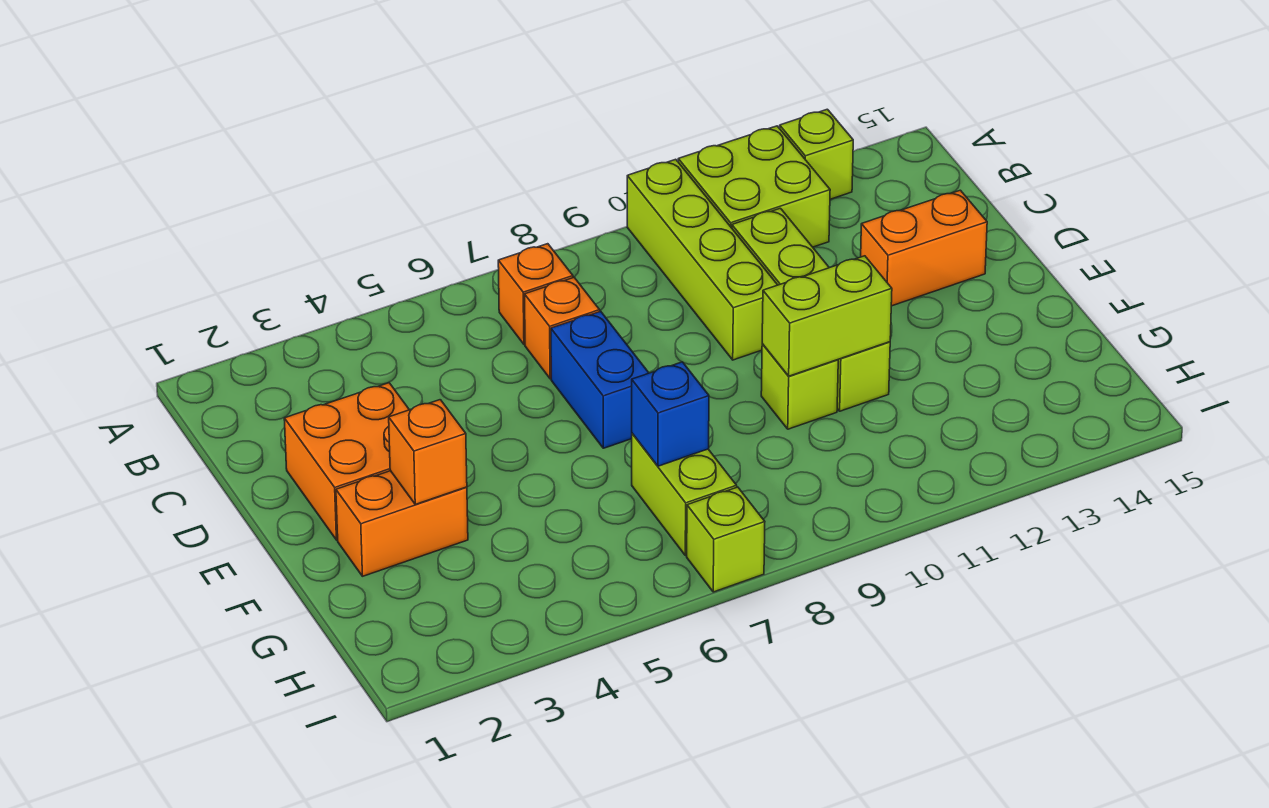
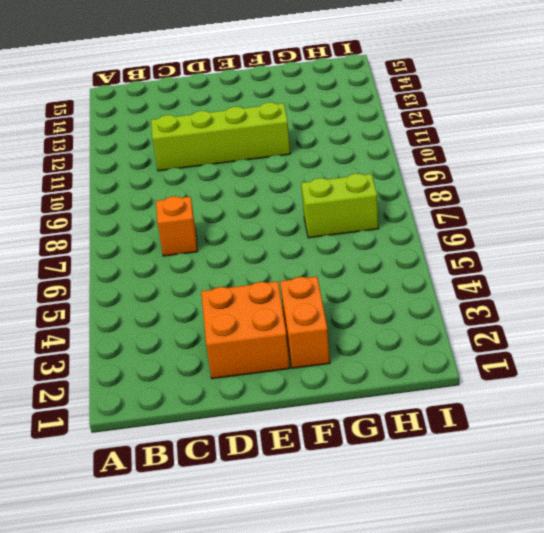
none -> lime brick A10:D10 level 1
none -> lime brick A11:B12 level 1
none -> lime brick A13 level 1

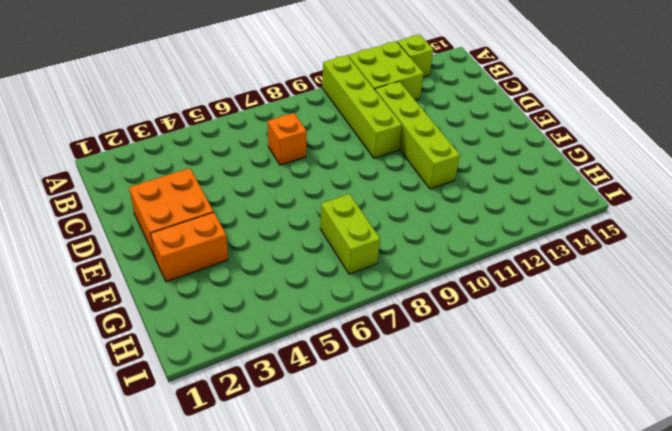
none -> orange brick B7 level 1
none -> blue brick D7:E7 level 1
none -> orange brick D13:D14 level 1

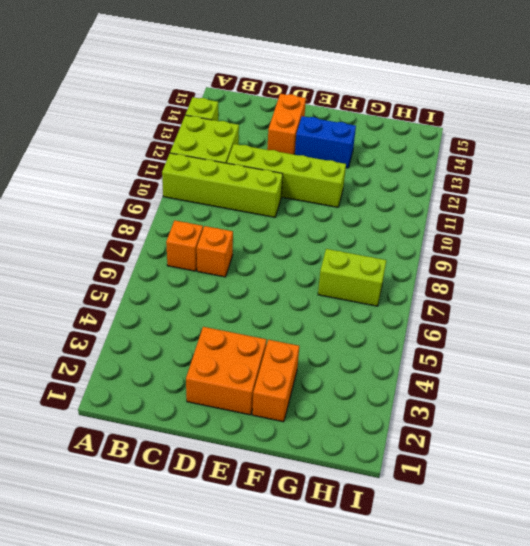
blue brick E13:F13 level 1 -> blue brick D7:E7 level 1
none -> lime brick F10 level 1
none -> lime brick I7 level 1
none -> orange brick F3 level 2

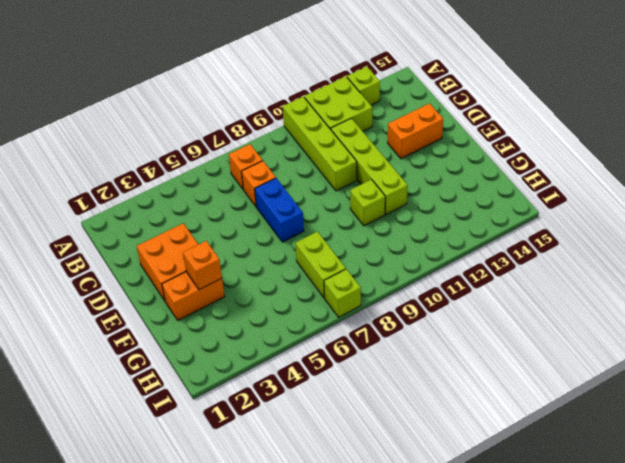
none -> lime brick F10:F11 level 2
none -> blue brick G7 level 2

